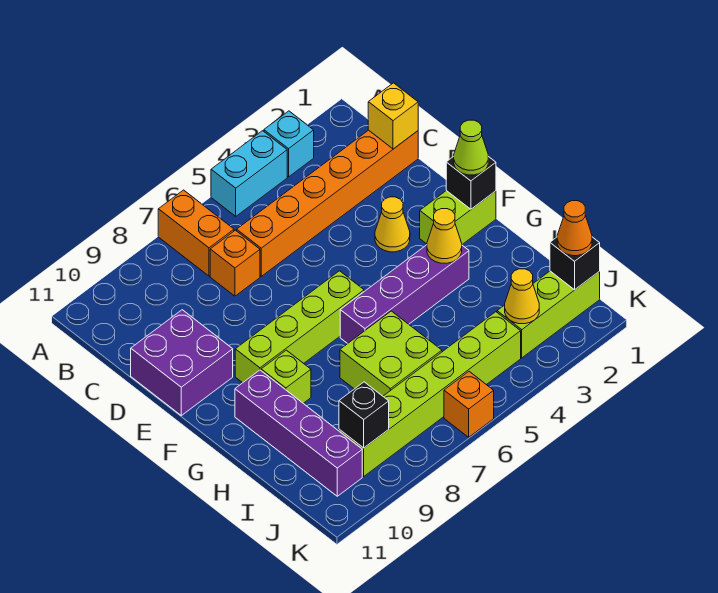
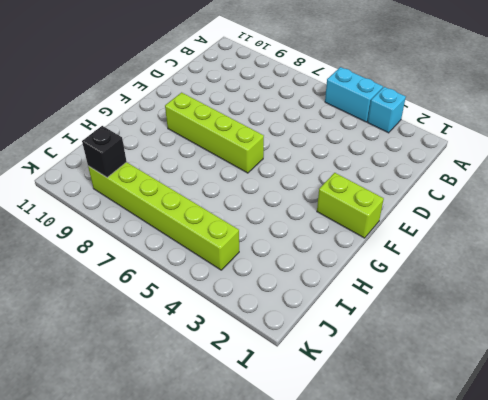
none -> orange brick A7:B7 level 1
none -> orange brick C1:C6 level 1
none -> orange brick C7 level 1

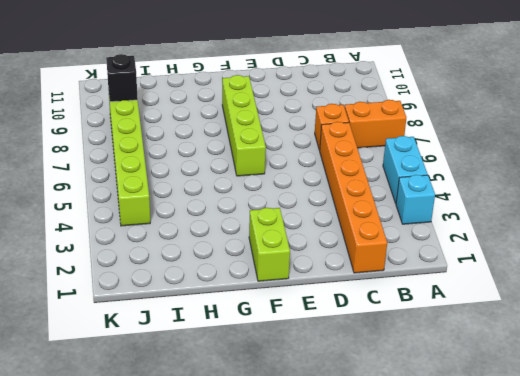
none -> purple brick D10:E11 level 1
none -> yellow cone E3 level 1
none -> purple brick G3:G6 level 1

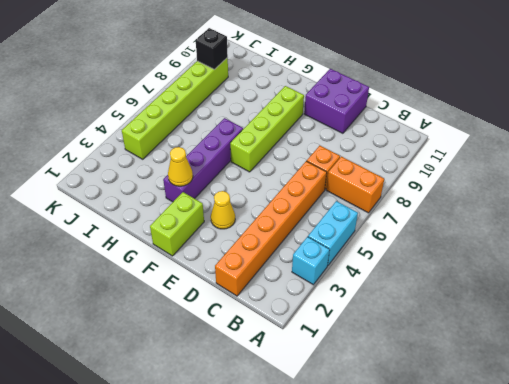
none -> lime brick G9 level 1
none -> purple brick G10:J10 level 1
none -> lime brick H6:I7 level 1

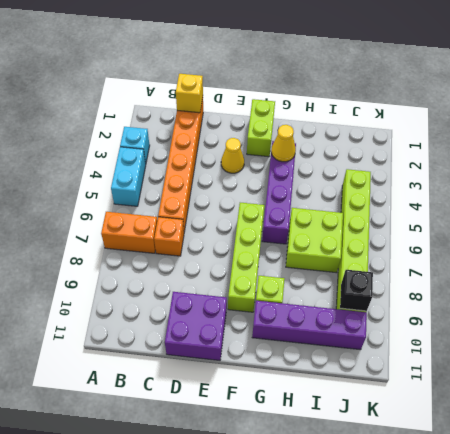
none -> lime brick J1:J3 level 1
none -> orange brick K6 level 1
none -> black brick F1 level 2

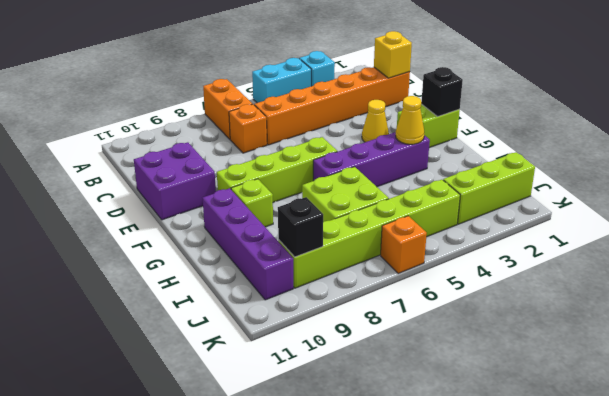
none -> black brick J1 level 2
none -> yellow cone J3 level 2
none -> lime cone F1 level 3

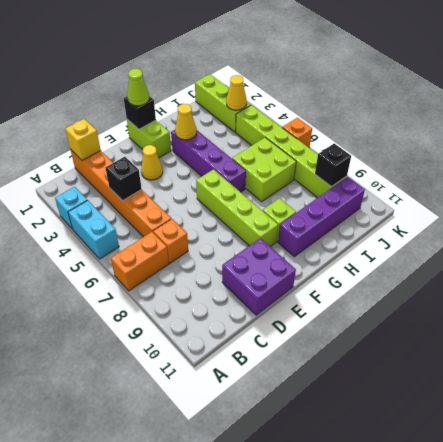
black brick C4 level 2 -> black brick J1 level 2
none -> orange cone J1 level 3

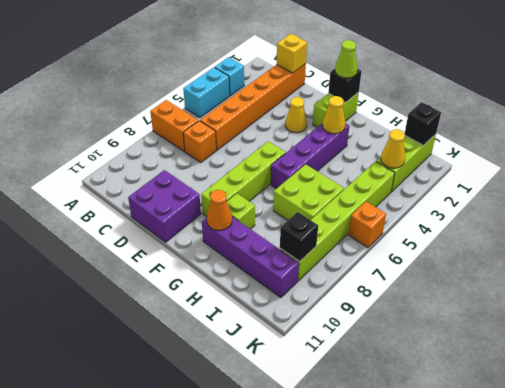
orange cone G10 level 2 -> orange cone J1 level 3

